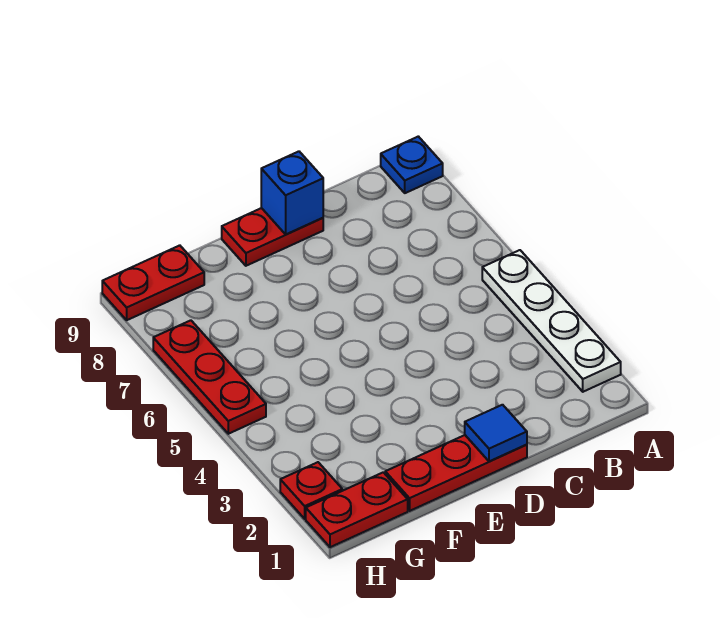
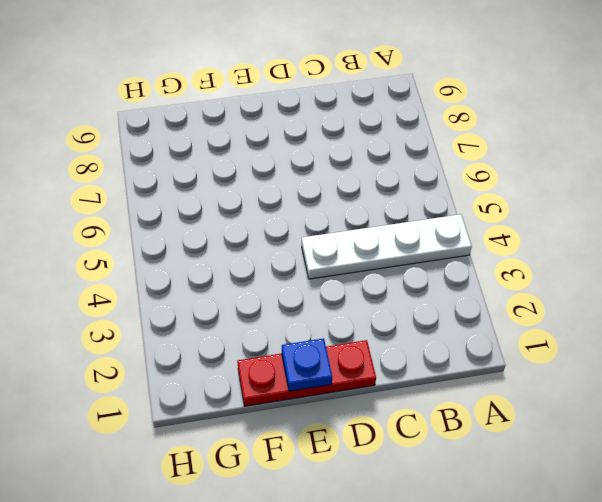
white plate A4:D4 level 1 -> white plate A2:A5 level 1
blue plate E1 level 2 -> blue plate A9 level 1
none -> red plate D9:E9 level 1
none -> red plate G1:H1 level 1

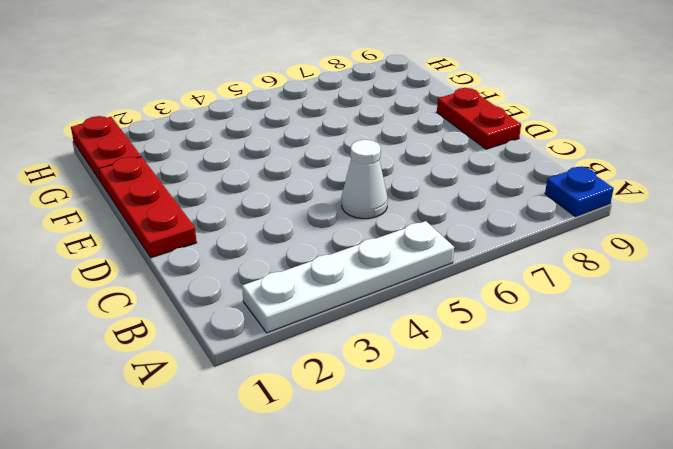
white cone C5 level 1 -> none
none -> red plate G9:H9 level 1
none -> red plate H2 level 1

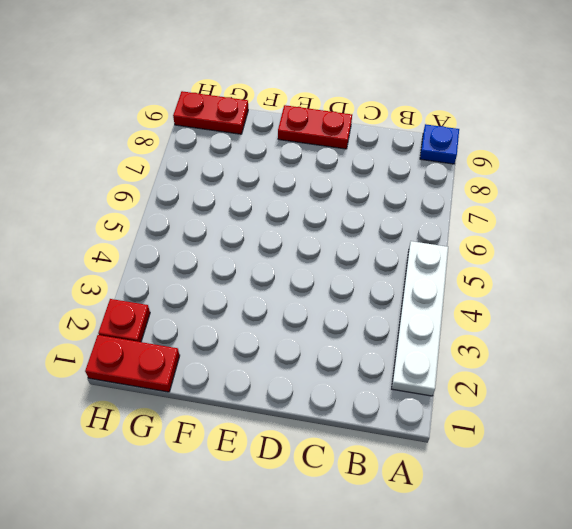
none -> red plate D1:F1 level 1
none -> red plate H5:H7 level 1

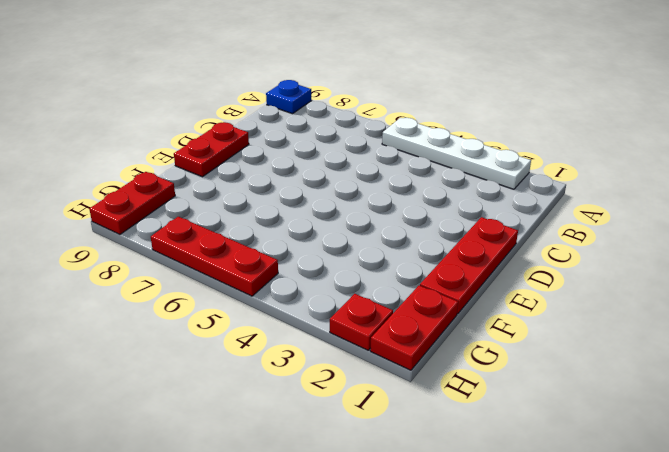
none -> blue tile D1 level 2
none -> blue brick D9 level 2

